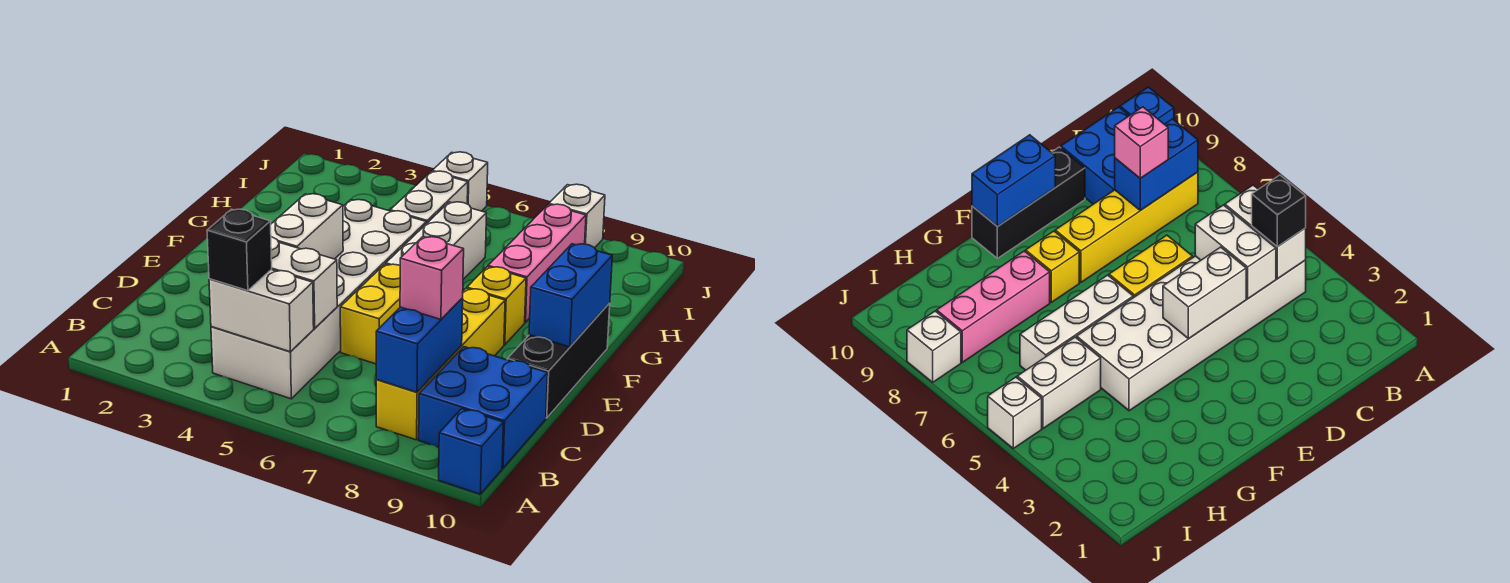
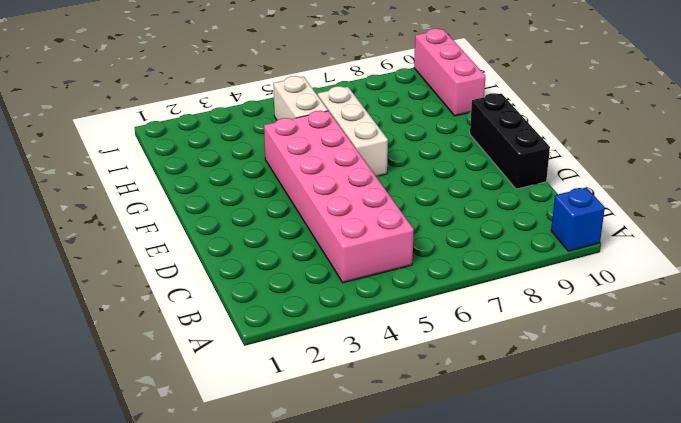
pink brick B4:G5 level 1 -> white brick B4:G5 level 1
pink brick H10:J10 level 1 -> pink brick G8:I8 level 1
none -> yellow brick B8:E8 level 1
none -> blue brick B9:C10 level 1
none -> yellow brick D6:E6 level 1

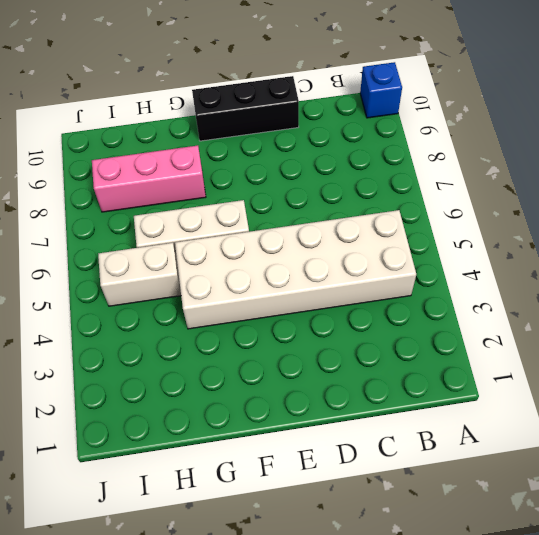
none -> yellow brick B8:E8 level 1
none -> blue brick B9:C10 level 1
none -> yellow brick D6:E6 level 1

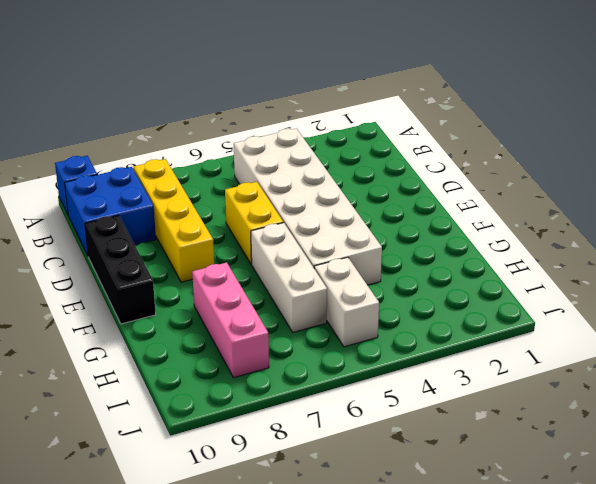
none -> yellow brick F8 level 1
none -> white brick J5 level 1
none -> white brick J8 level 1

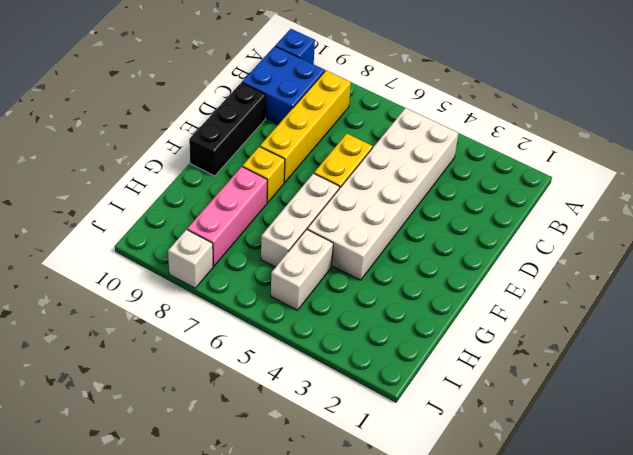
none -> white brick J5 level 1
none -> white brick B4:B5 level 2
none -> blue brick B8:C8 level 2

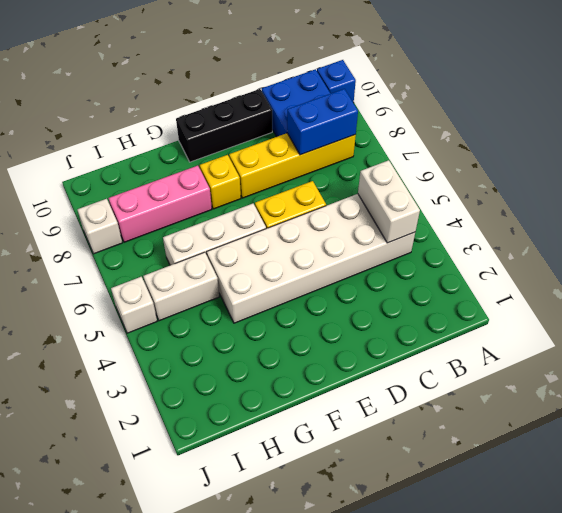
none -> white brick C4:C5 level 2
none -> white brick D4:E4 level 2
none -> blue brick E10:F10 level 2

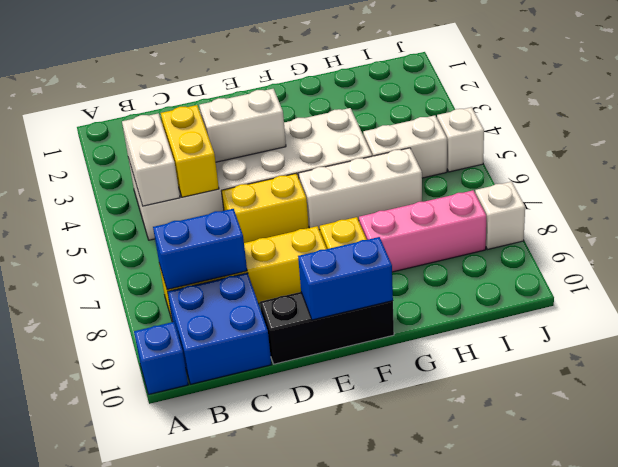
yellow brick C4:C5 level 2 -> white brick C4:C5 level 2
none -> black brick B4 level 3
none -> pink brick C8 level 3

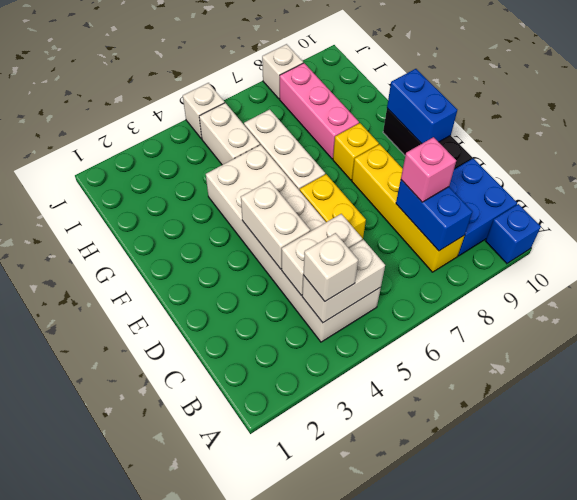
white brick B4 level 3 -> black brick B4 level 3

